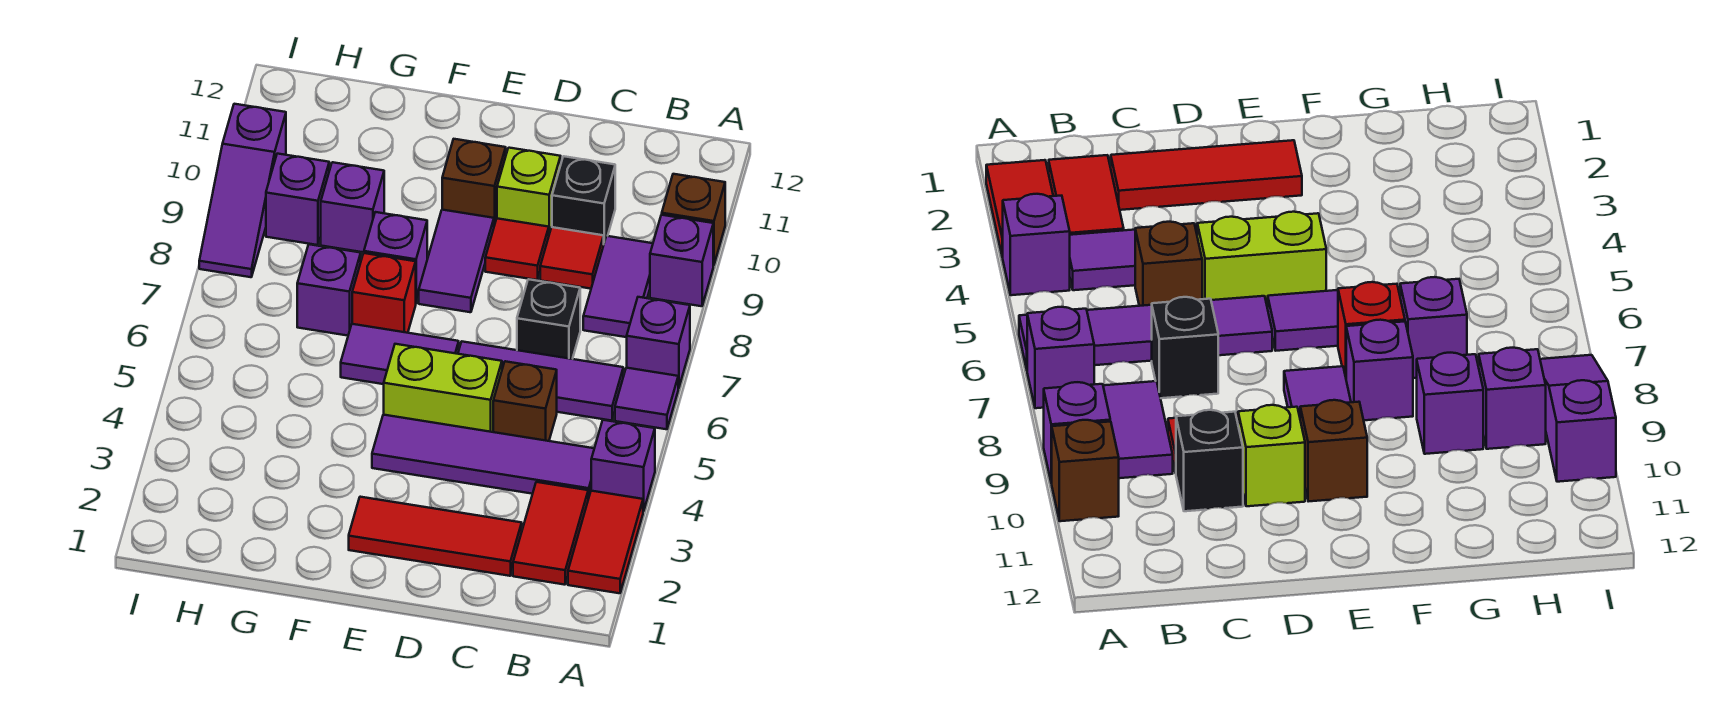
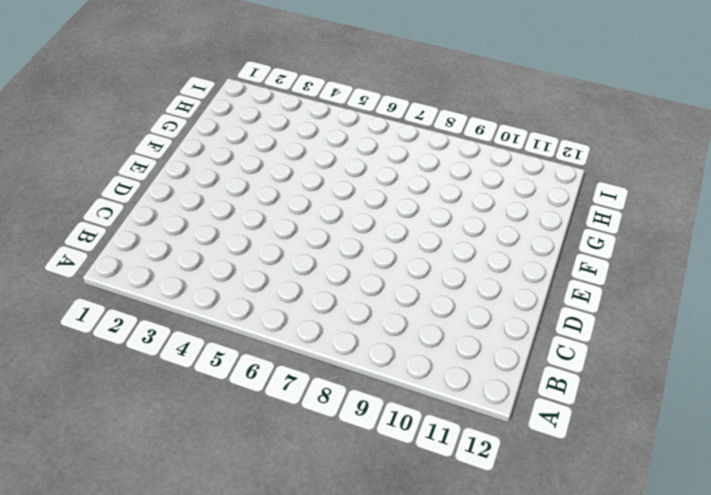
none -> red tile A2:A3 level 1
none -> purple brick A4 level 1
none -> purple tile A6 level 1

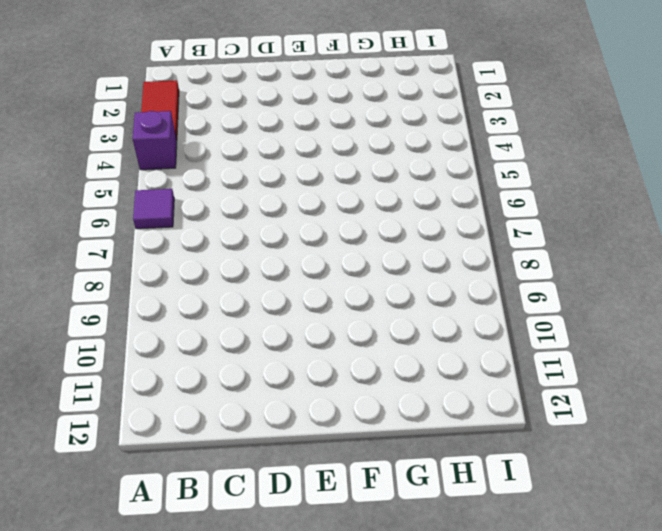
none -> purple brick A7 level 1
none -> purple brick A9 level 1
none -> brown brick A10 level 1

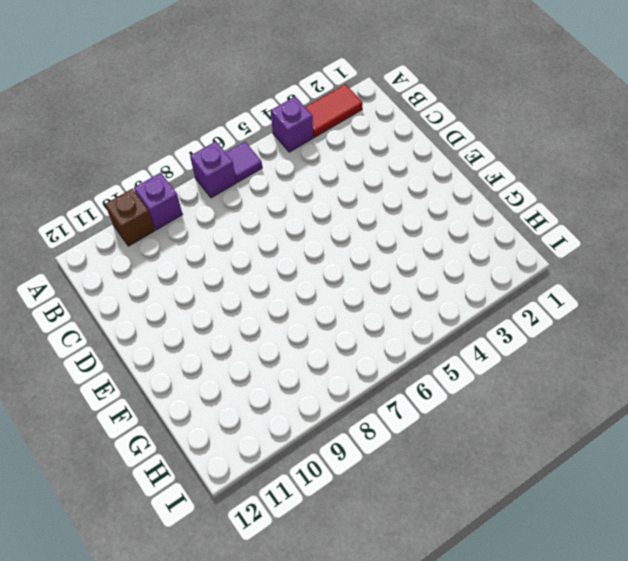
none -> red tile B2:B3 level 1
none -> purple tile B4:E4 level 1
none -> purple tile B6:D6 level 1

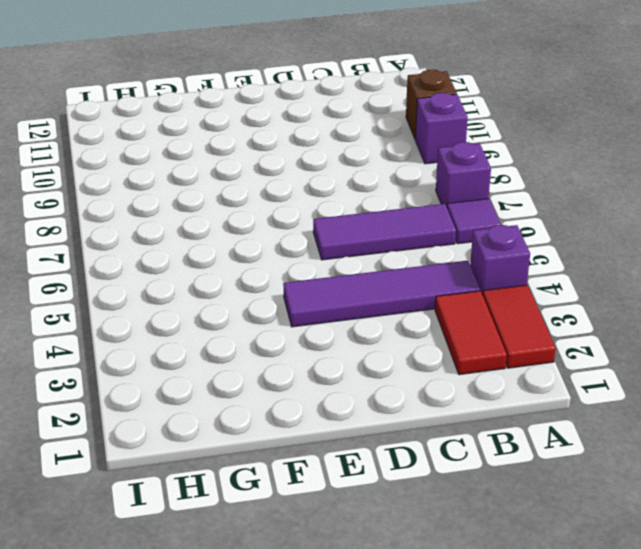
none -> purple tile B8:B9 level 1
none -> red tile C2:E2 level 1
none -> brown brick C5 level 1

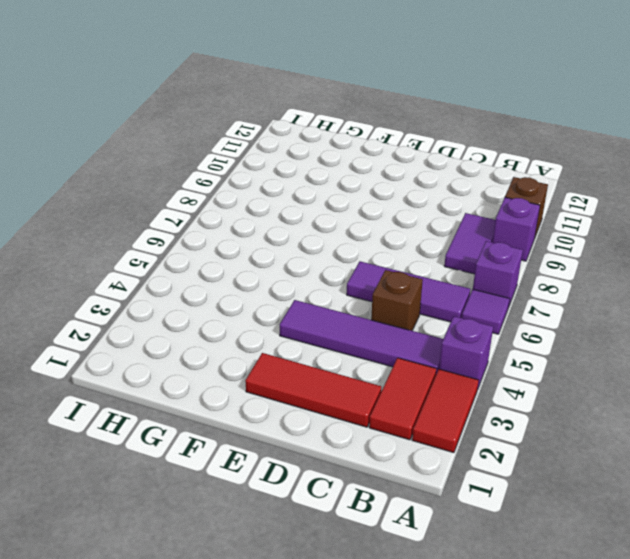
none -> black brick C7 level 1
none -> red tile C9 level 1
none -> black brick C10 level 1

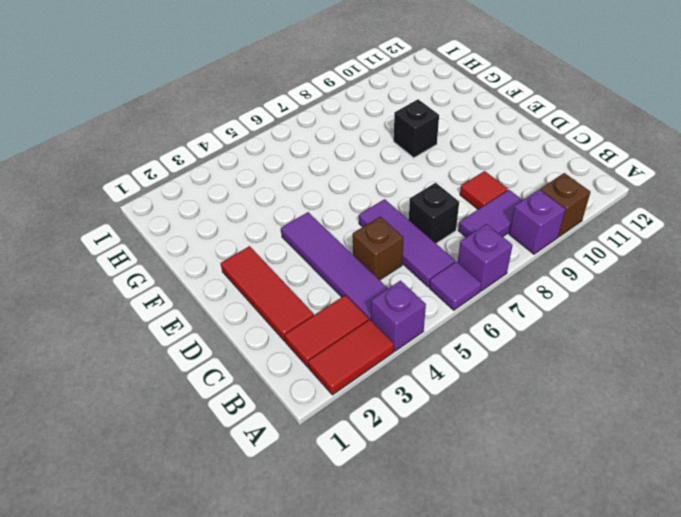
black brick F9 level 1 -> black brick C10 level 1
none -> lime brick D5:E5 level 1
none -> red tile D9 level 1
none -> lime brick D10 level 1

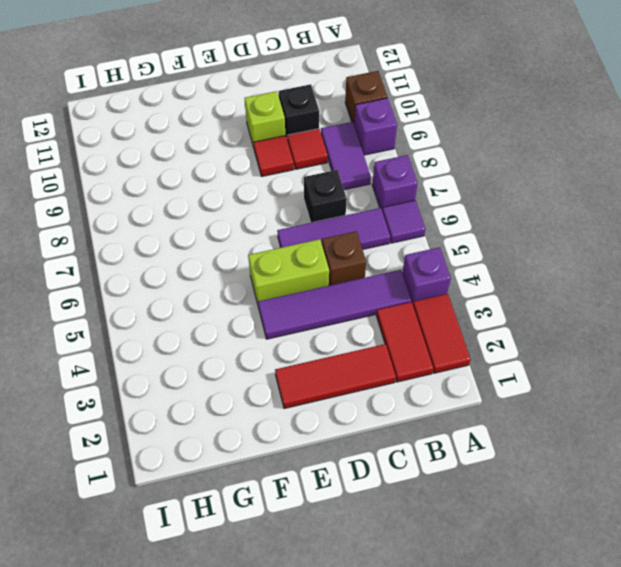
none -> purple tile E6:F6 level 1
none -> purple tile E8:E9 level 1
none -> brown brick E10 level 1

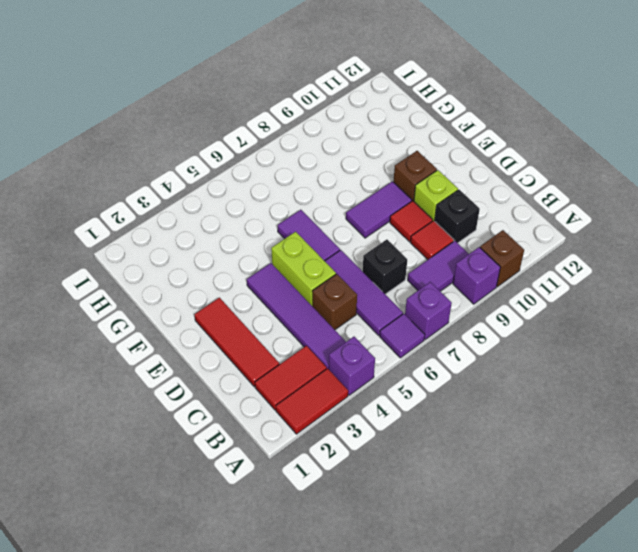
none -> red brick F7 level 1
none -> purple brick F8 level 1
none -> purple brick G7 level 1

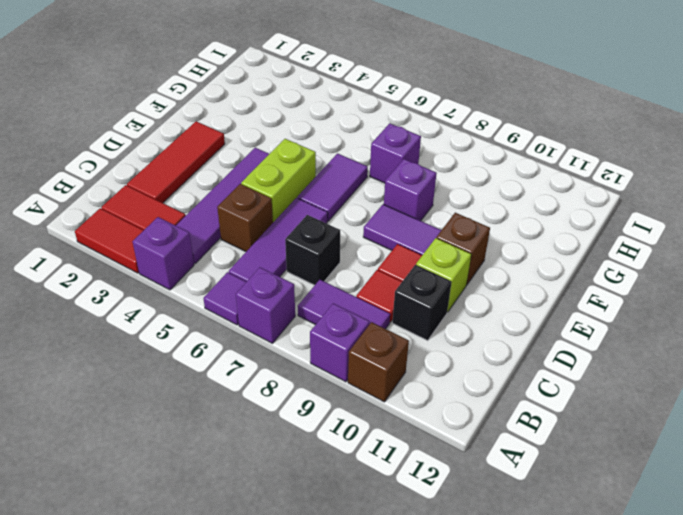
none -> red brick F7 level 1
none -> purple brick G9 level 1
none -> purple brick H9 level 1

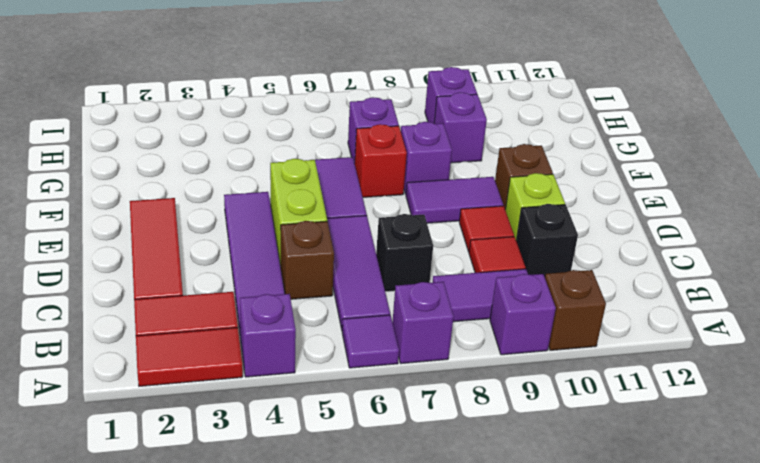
none -> purple slope I8:I10 level 1 top 10

